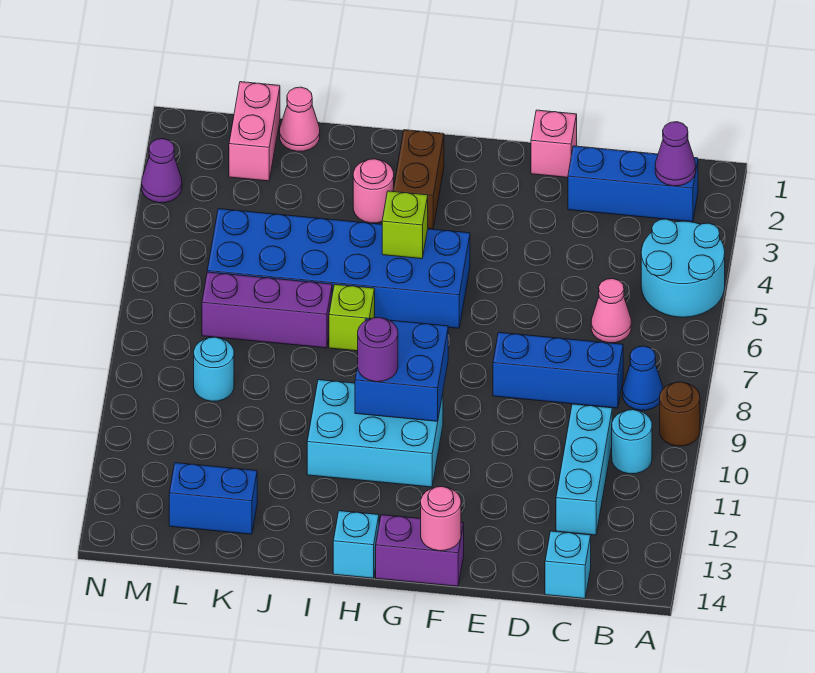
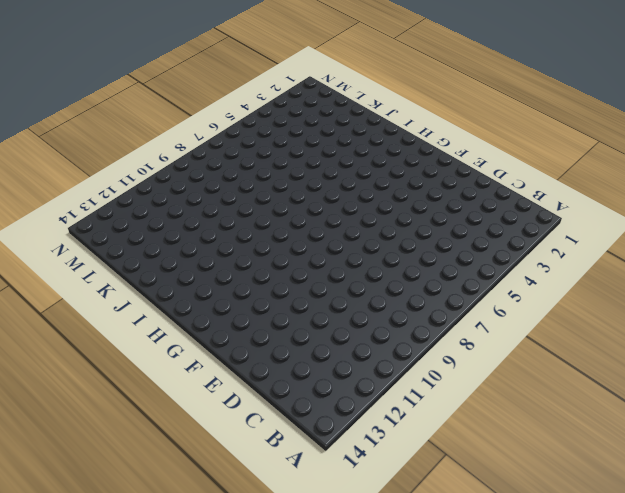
none -> cyan round brick A4:B5 level 1
none -> brown round brick A9 level 1
none -> blue brick B2:D2 level 1

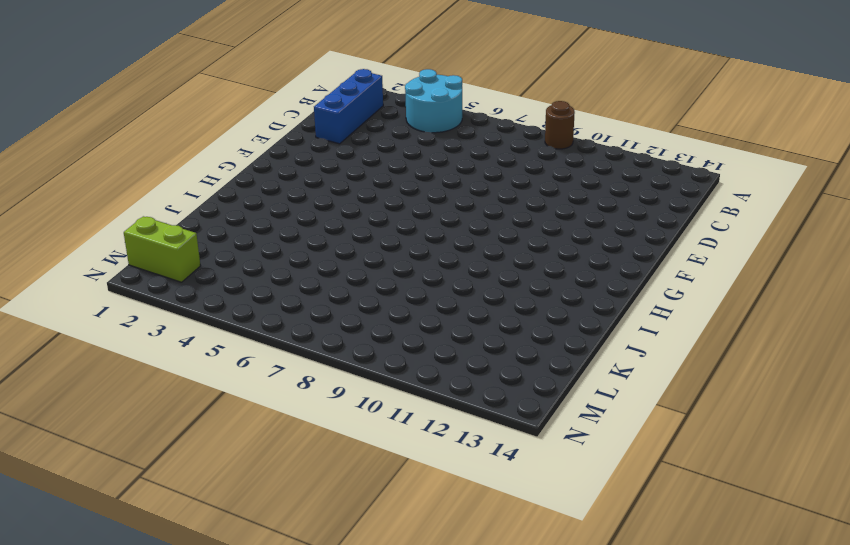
lime brick M1:M2 level 1 -> none
none -> blue cone B8 level 1
none -> cyan round brick B10 level 1
none -> pink cone C6 level 1

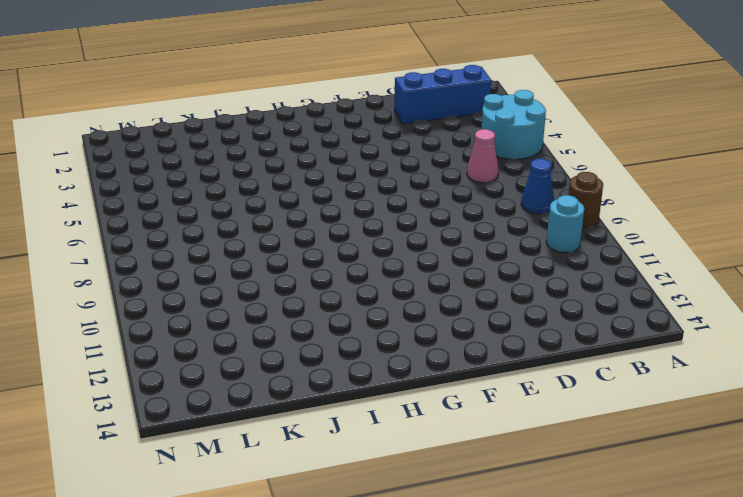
none -> blue brick C8:E8 level 1
none -> cyan brick C10:C12 level 1
none -> cyan brick C14 level 1

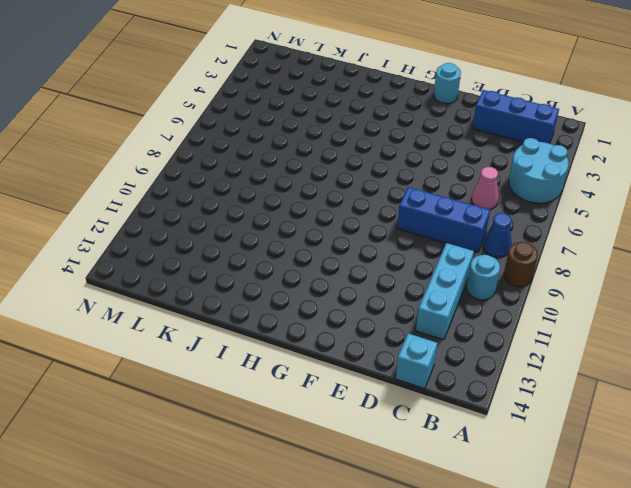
cyan round brick F1 level 1 -> cyan round brick L9 level 1
none -> pink brick E1 level 1
none -> purple brick F14:G14 level 1
none -> blue brick G5:L6 level 1

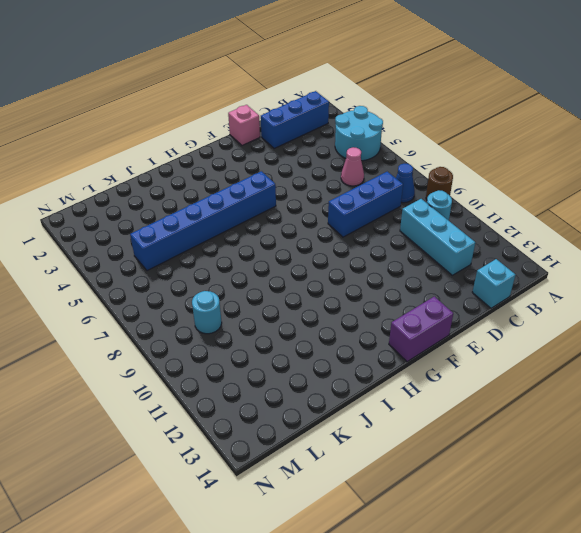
blue brick G5:L5 level 1 -> blue brick G5:L6 level 1
none -> cyan brick G10:I11 level 1
none -> brown brick H2:H3 level 1
none -> cyan brick H14 level 1

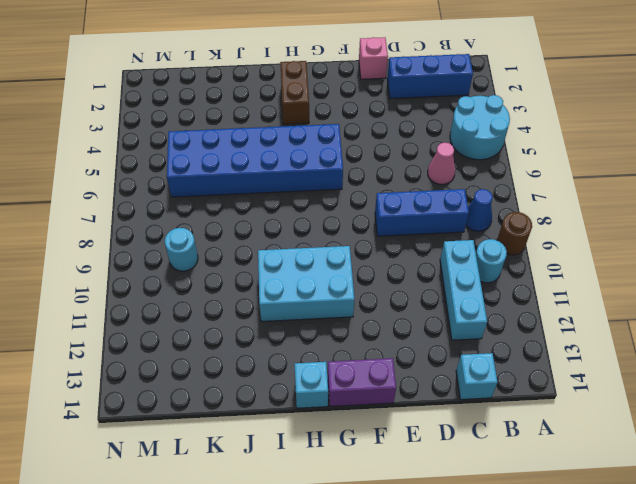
none -> pink round brick I3 level 1
none -> lime brick I7 level 1
none -> purple brick J7:L7 level 1

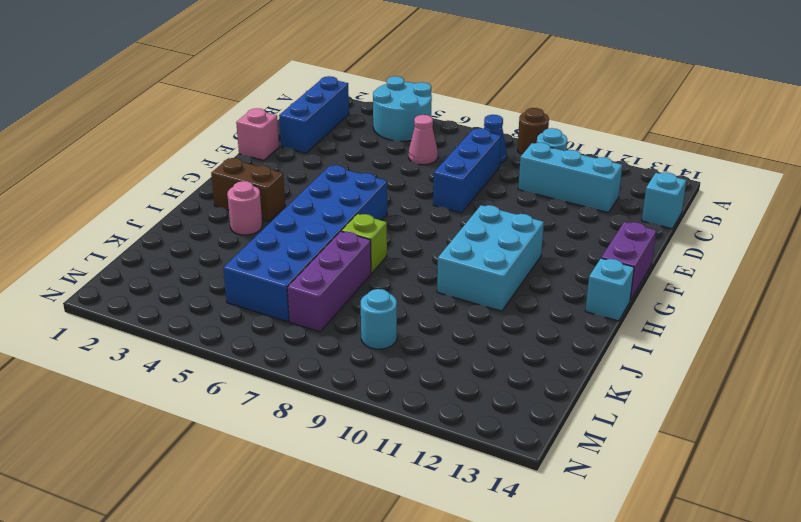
none -> pink cone K1 level 1
none -> blue brick K13:L13 level 1
none -> pink brick L1:L2 level 1

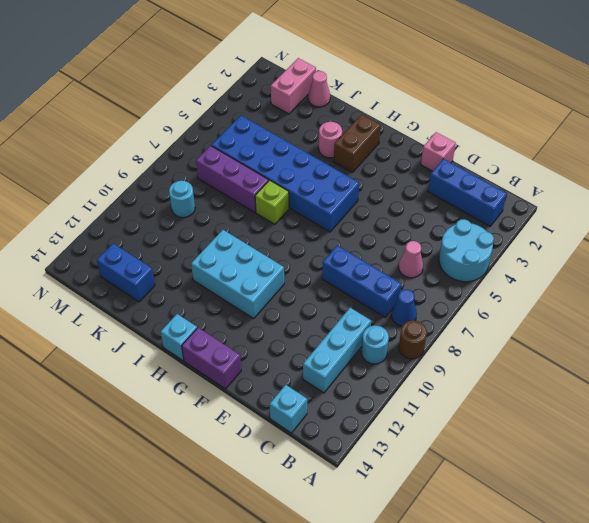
none -> purple cone N3 level 1
none -> purple cone B2 level 2
none -> pink round brick F14 level 2

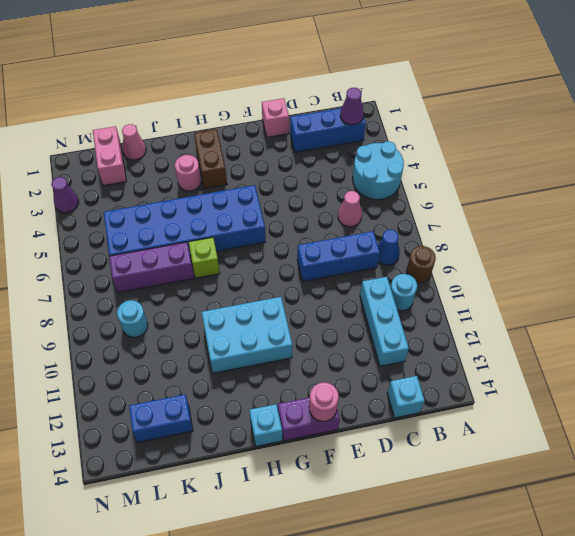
none -> blue brick G9:H10 level 2
none -> lime brick H5 level 2
none -> purple round brick H10 level 3

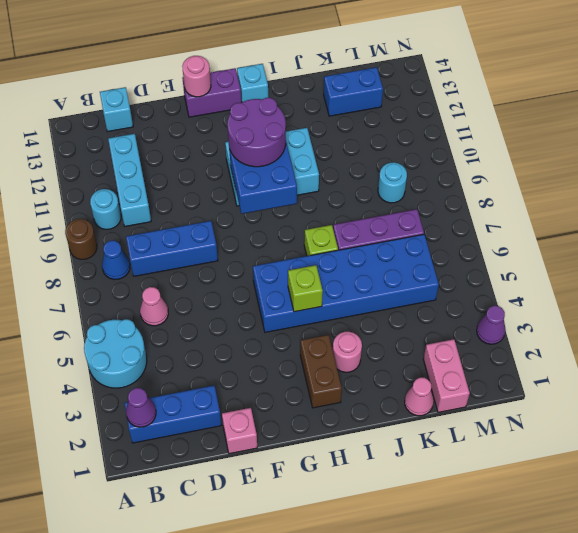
purple round brick G10:H11 level 3 -> purple round brick H10 level 3

